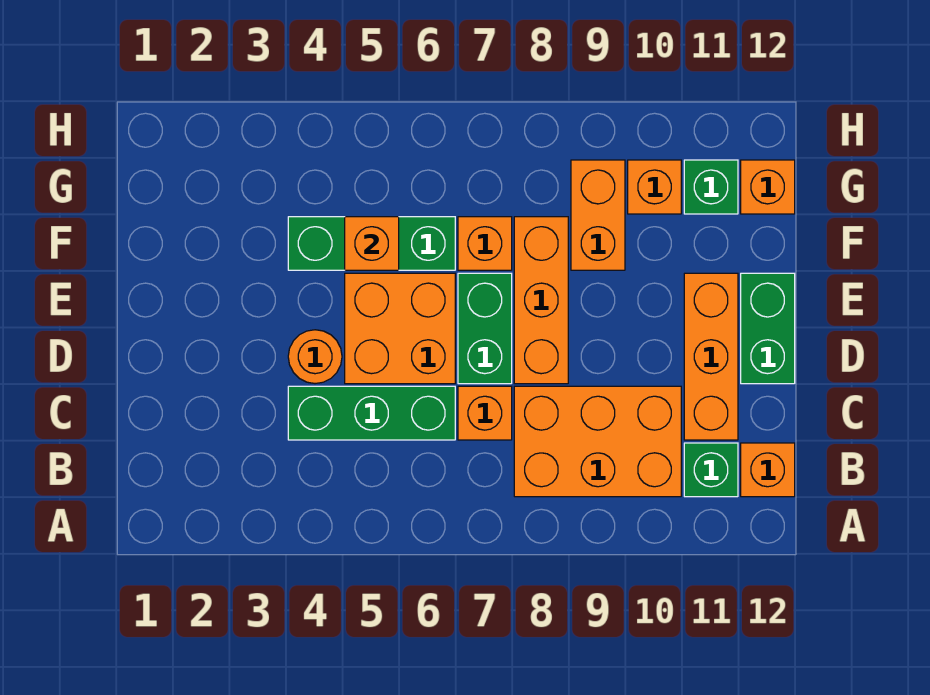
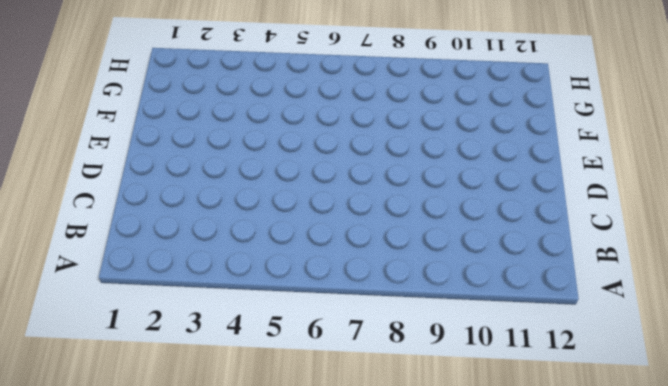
none -> orange brick B8:C10 level 1
none -> green brick B11 level 1
none -> orange brick B12 level 1

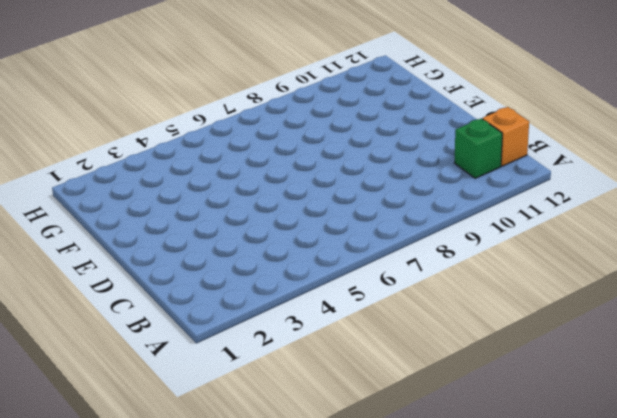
none -> orange brick B8:C10 level 1
none -> green brick C4:C6 level 1
none -> orange brick C7 level 1

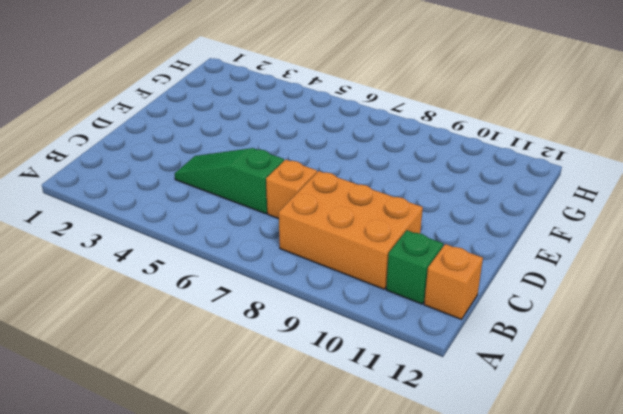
green slope C4:C6 level 1 top 6 -> green brick C4:C6 level 1
none -> orange brick C11:E11 level 1
none -> orange round brick D4 level 1
none -> orange brick D5:E6 level 1

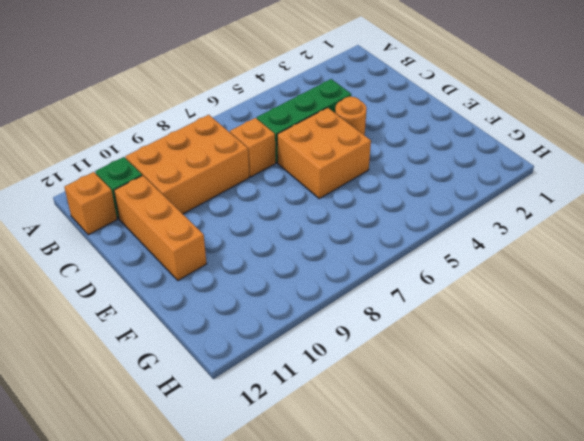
none -> green brick D7:E7 level 1
none -> orange brick D8:F8 level 1
none -> green brick D12:E12 level 1

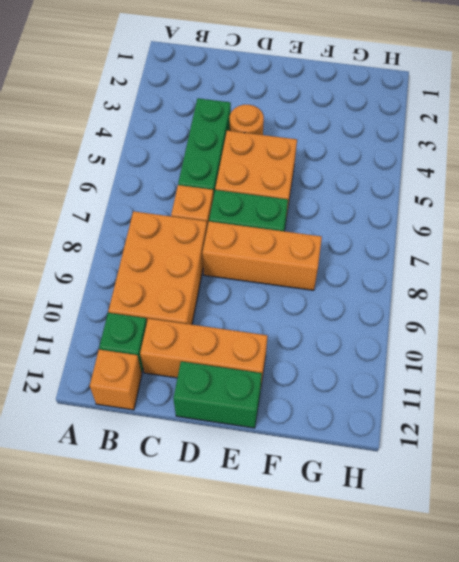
none -> green brick F4:F6 level 1
none -> orange brick F7 level 1
none -> orange brick F9:G9 level 1

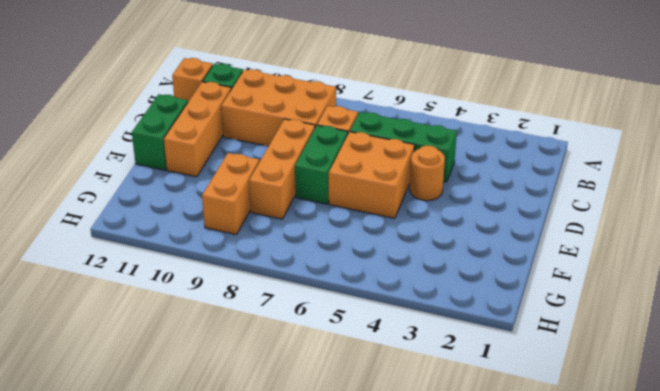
none -> green brick F4:F6 level 1
none -> orange brick F7 level 1
none -> orange brick G10 level 1

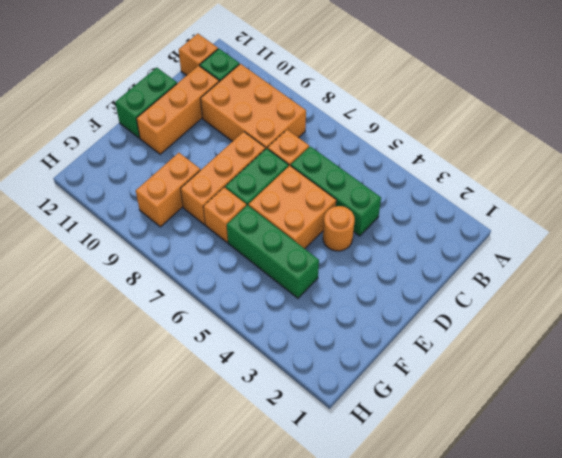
none -> orange brick G10 level 1
none -> green brick G11 level 1
none -> orange brick G12 level 1

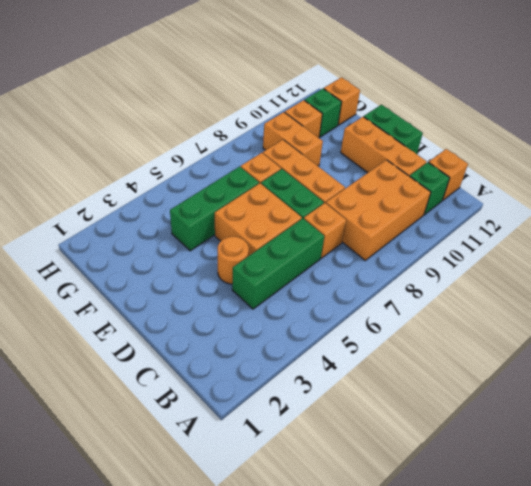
none -> orange brick F5 level 2

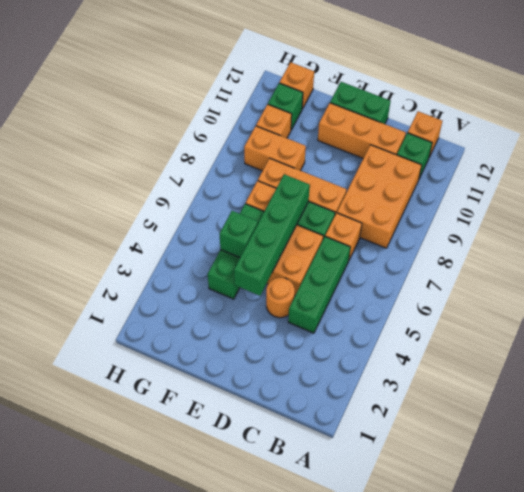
green brick E4:E7 level 2 -> none
green brick F5 level 2 -> orange brick F5 level 2

